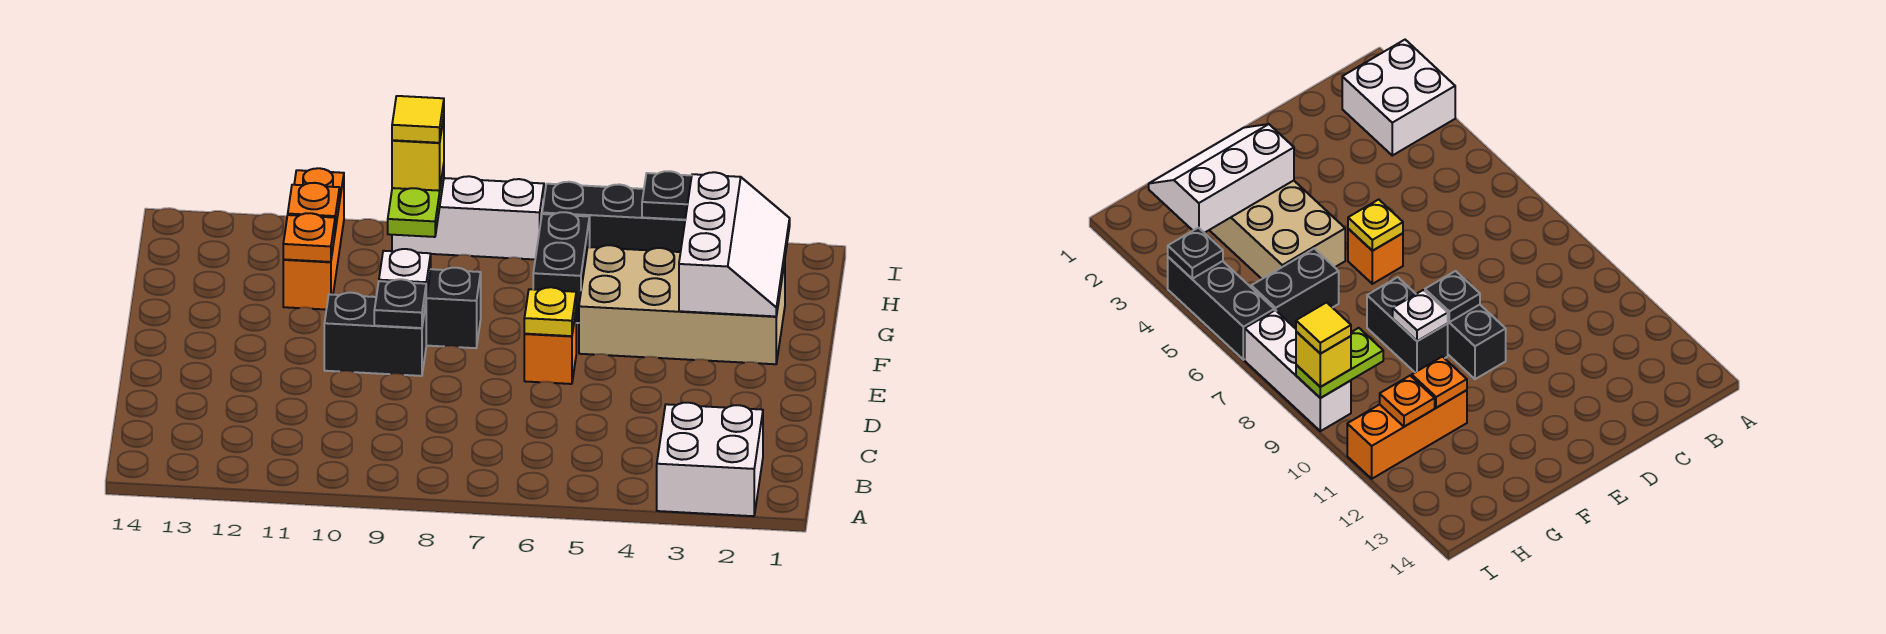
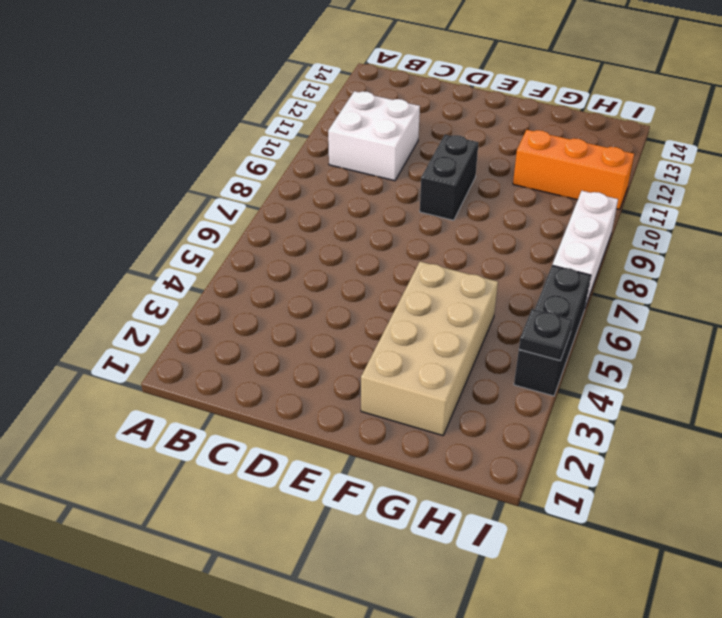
white brick B10:C11 level 1 -> white brick A2:B3 level 1
none -> orange brick E6 level 1
none -> black brick F8:F9 level 1
none -> black brick G6:H6 level 1

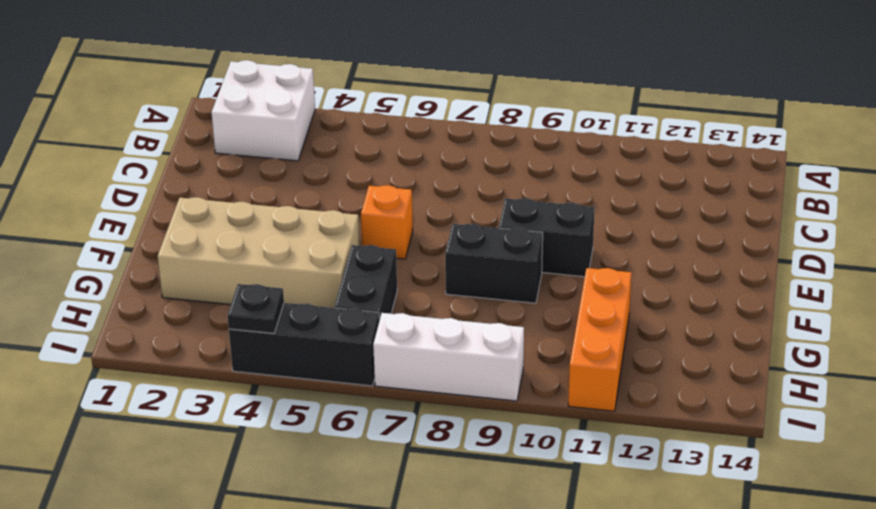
none -> yellow plate E6 level 2
none -> black plate E9 level 2
none -> white slope F2:H3 level 2 top 3

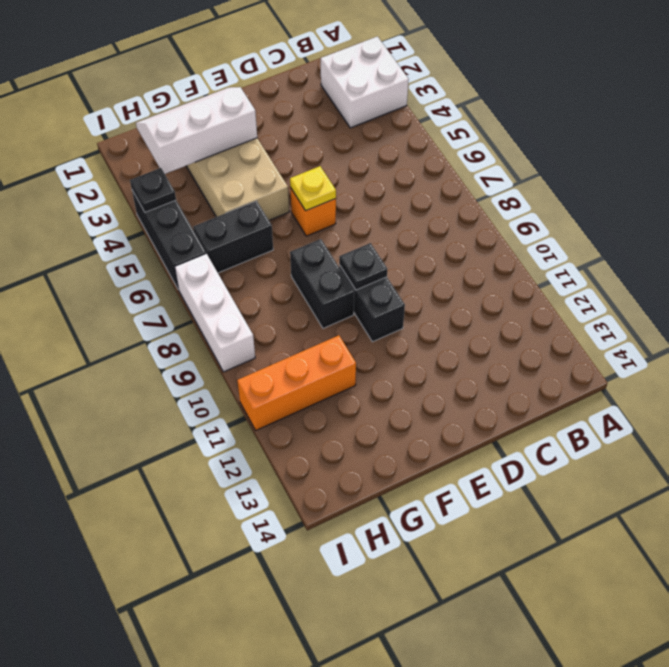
none -> white plate F9 level 2
none -> orange plate G11 level 2
none -> lime plate H9:I9 level 2

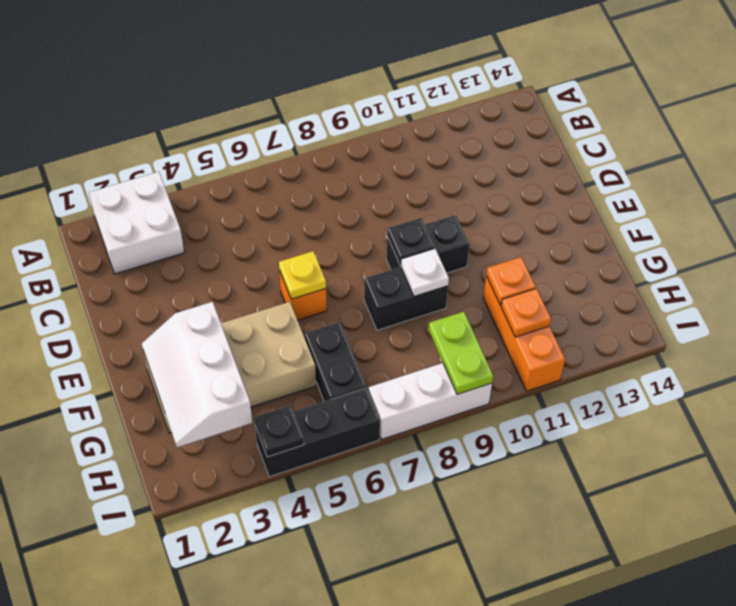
none -> yellow brick I9 level 3
none -> yellow tile I9 level 4

